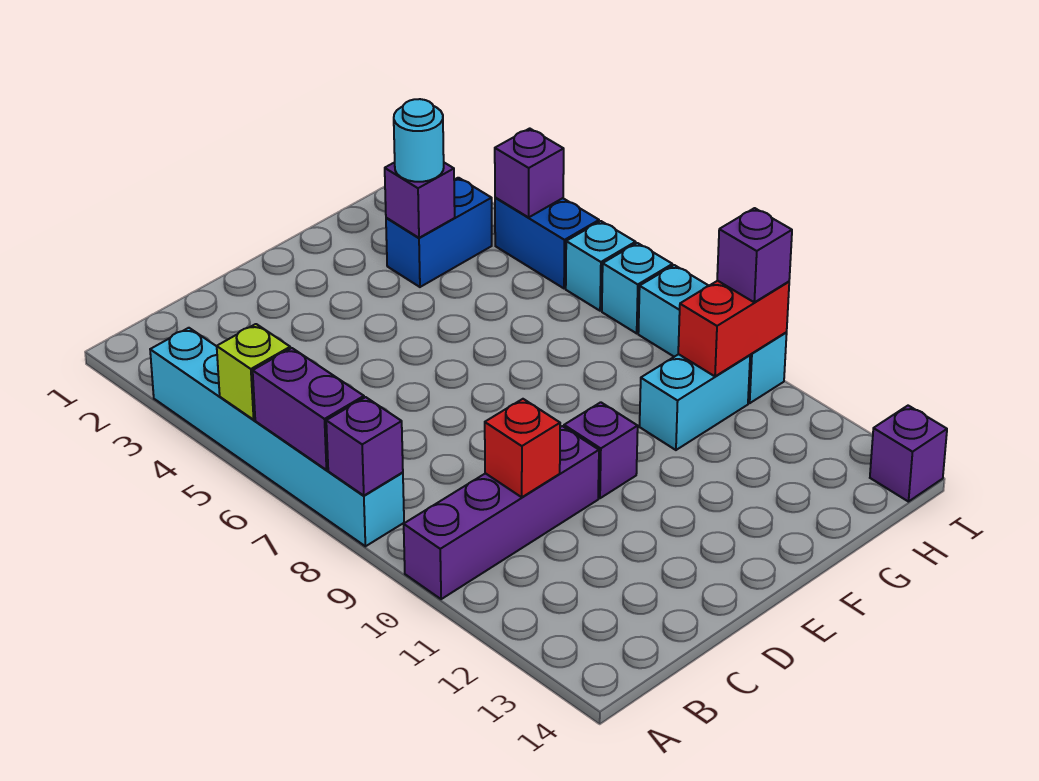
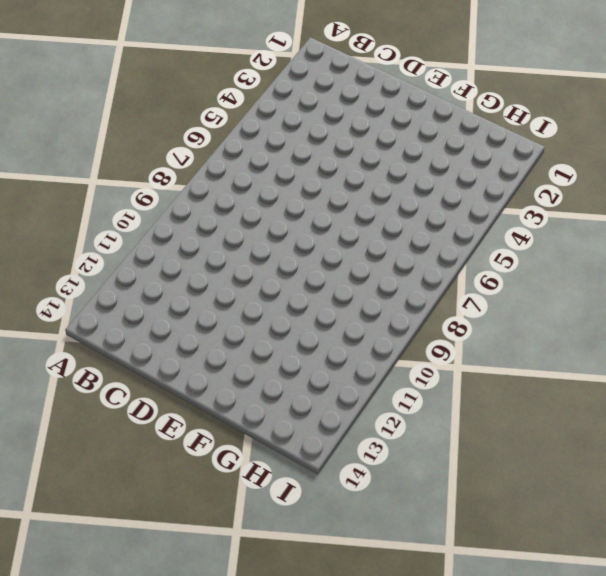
none -> cyan brick A3:A8 level 1
none -> purple brick A10:D10 level 1
none -> purple brick E10 level 1

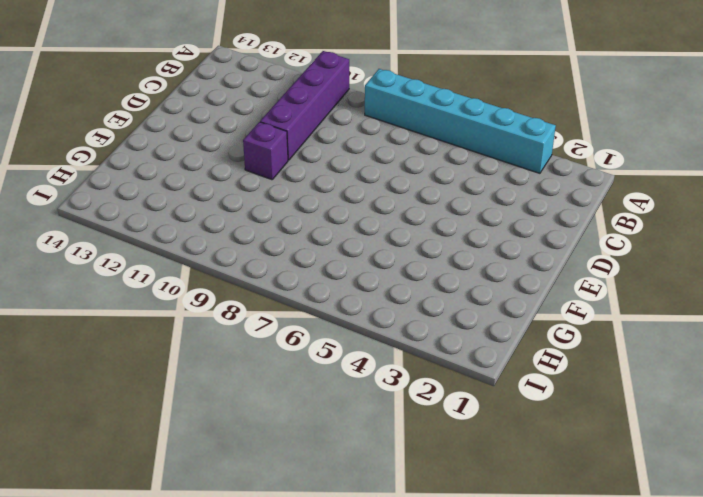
none -> blue brick G3:H3 level 1
none -> cyan brick G10:H10 level 1
none -> blue brick I4:I5 level 1

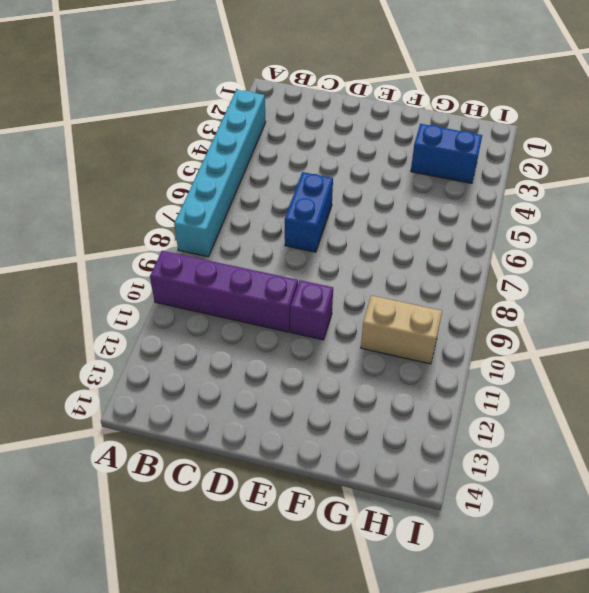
blue brick D6:D7 level 1 -> blue brick I4:I5 level 1
tan brick G10:H10 level 1 -> cyan brick G10:H10 level 1
none -> cyan brick I6 level 1
none -> cyan brick I7 level 1
none -> cyan brick I8:I10 level 1

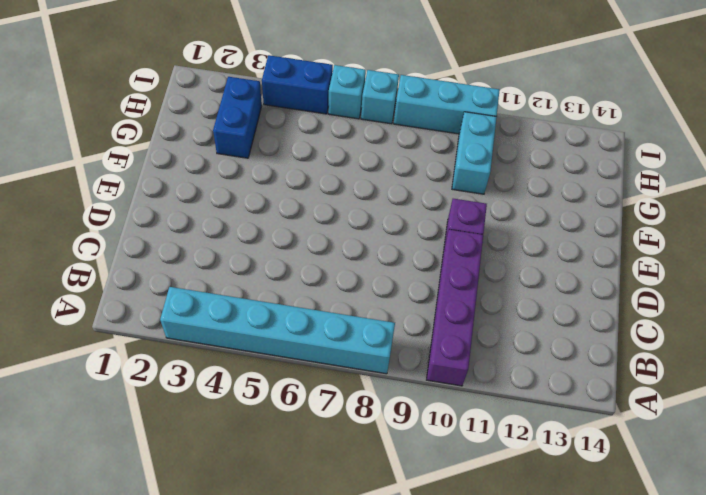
none -> purple brick I14 level 1
none -> lime brick A5 level 2
none -> purple brick A6:A7 level 2

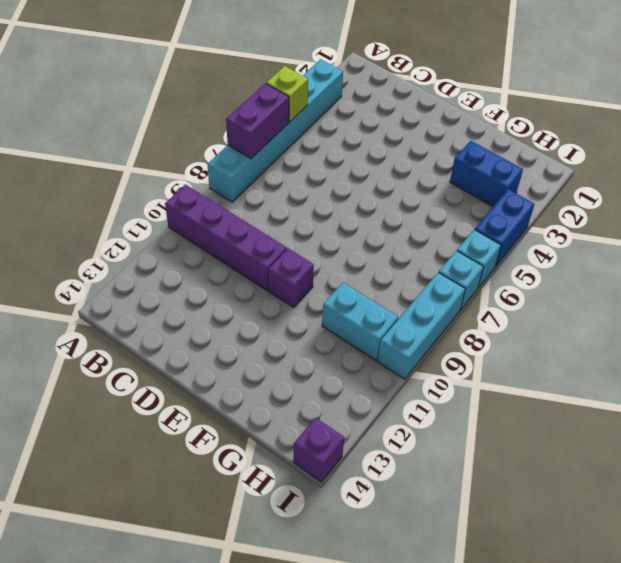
none -> purple brick A8 level 2
none -> red brick C10 level 2
none -> purple brick G3 level 2

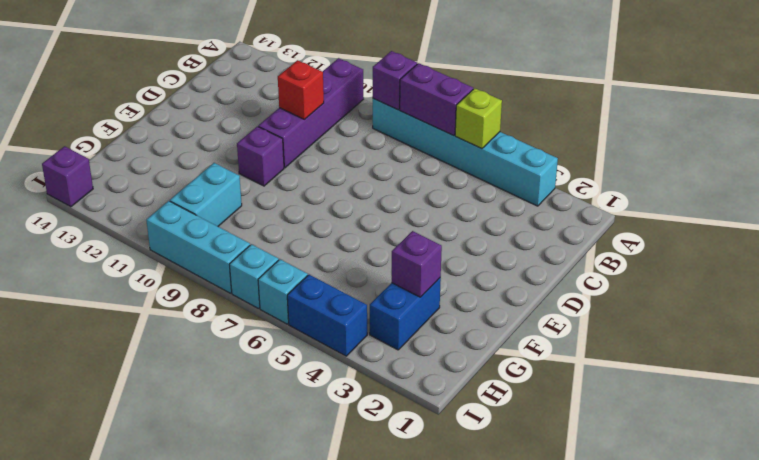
none -> red brick H10:I10 level 2
none -> purple brick I4 level 2
none -> cyan round brick G3 level 3

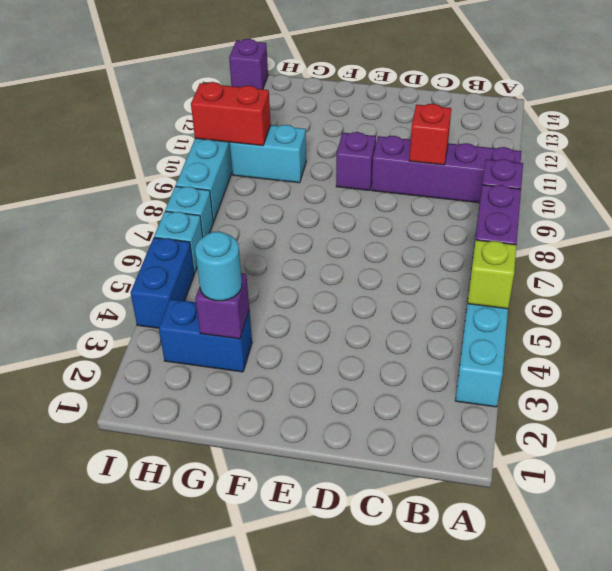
none -> purple brick I4 level 2
none -> purple brick I10 level 3

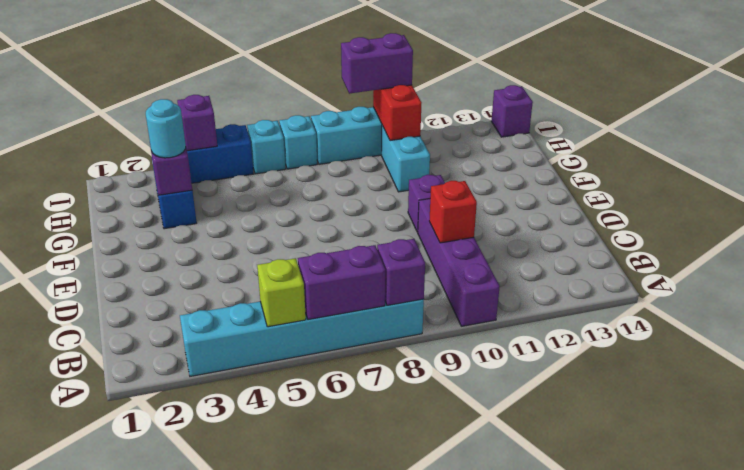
purple brick I9:I10 level 3 -> purple brick I10 level 3

